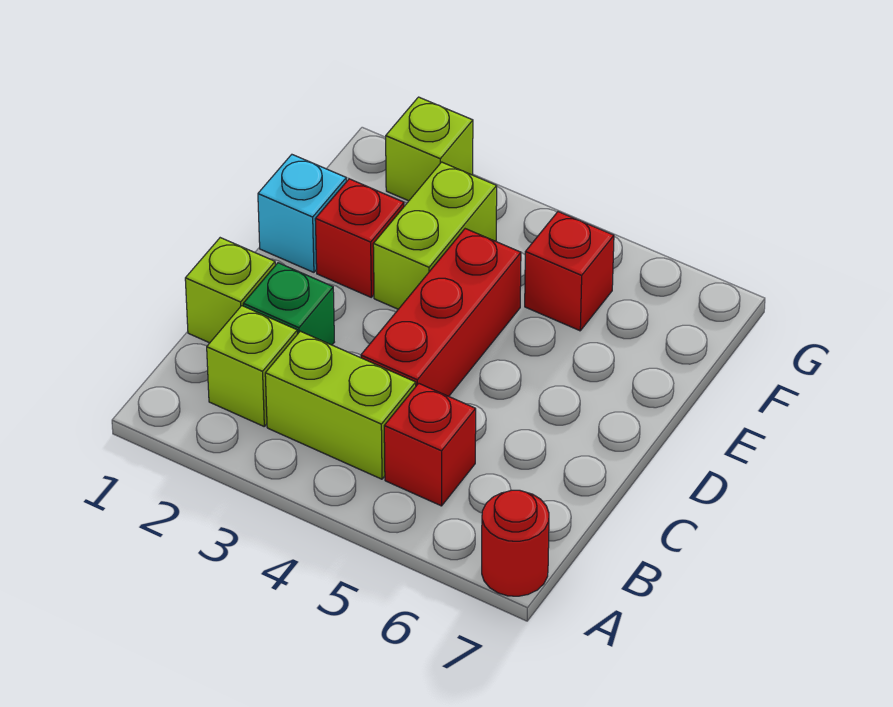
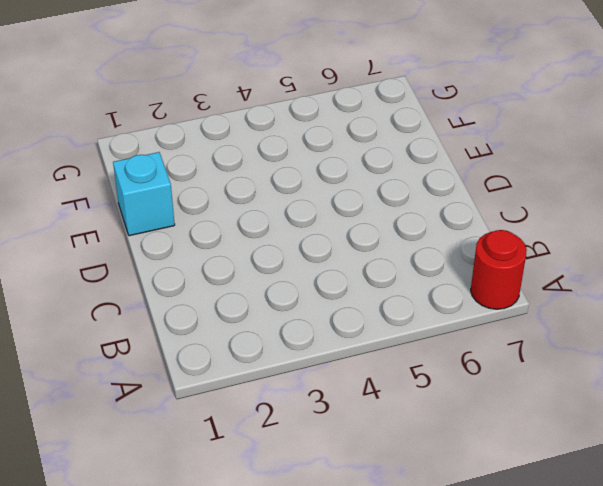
none -> lime brick B2 level 1
none -> lime brick B3:B4 level 1
none -> red brick B5 level 1

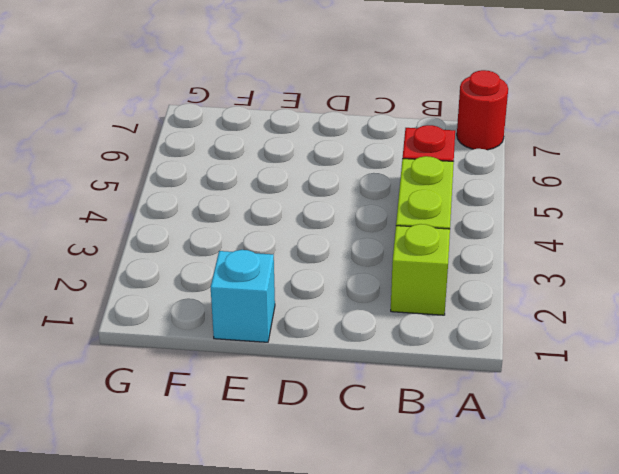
none -> lime brick C1 level 1
none -> green brick C2 level 1
none -> red brick C4:E4 level 1

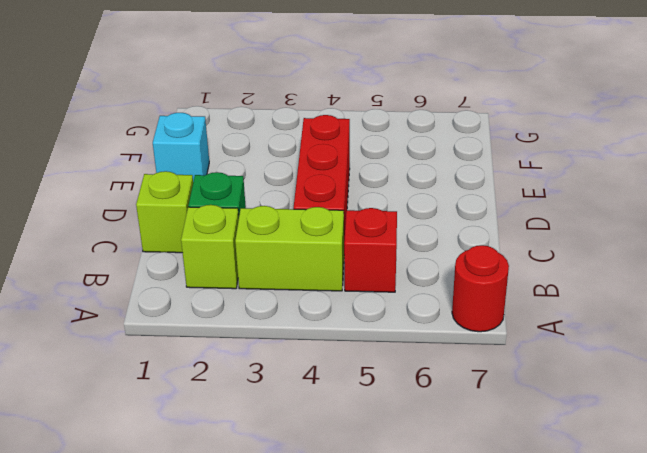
none -> red brick E2 level 1
none -> lime brick E3:F3 level 1
none -> red brick F5 level 1

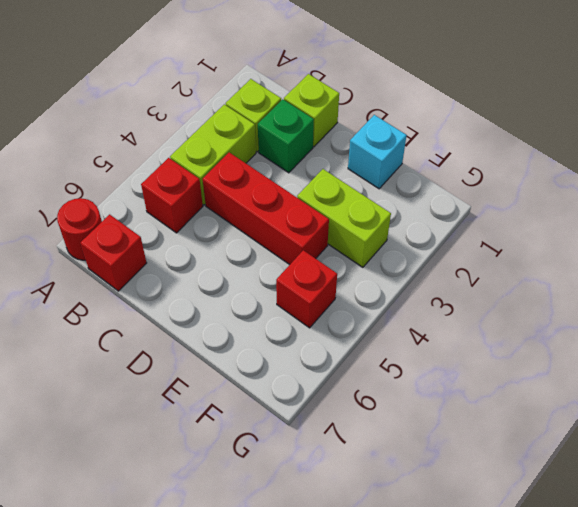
red brick B7 level 1 -> red brick E2 level 1
none -> lime brick G2 level 1

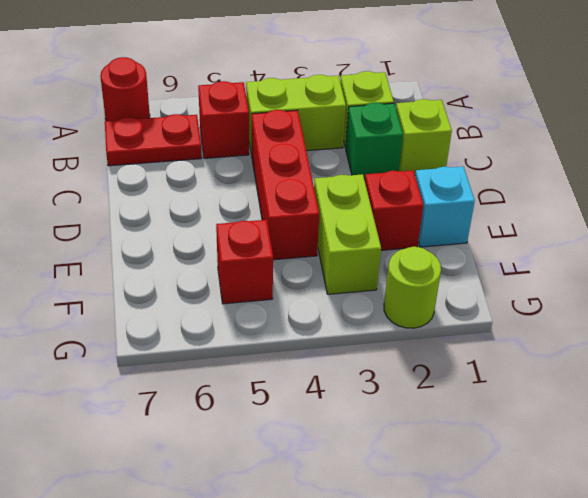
red plate B6:B7 level 1 -> none
lime round brick G2 level 1 -> lime brick G2 level 1

